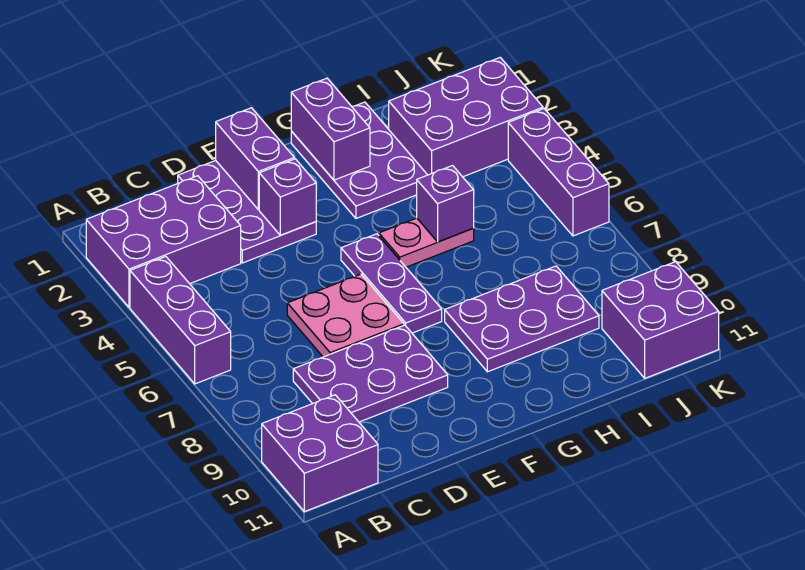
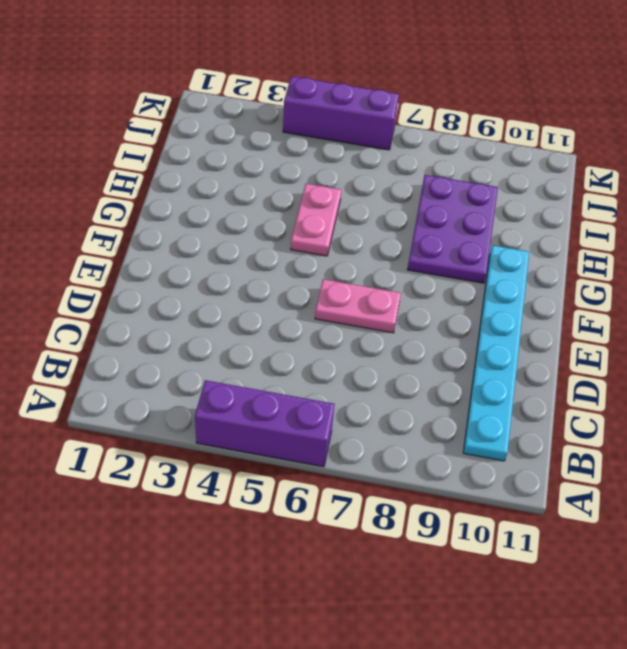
cyan plate B10:G10 level 1 -> purple brick A10:B11 level 1
pink plate E6:E7 level 1 -> pink plate D6:E7 level 1
none -> purple brick A2:C3 level 1
none -> purple plate C8:E9 level 1
none -> purple plate D1:E3 level 1

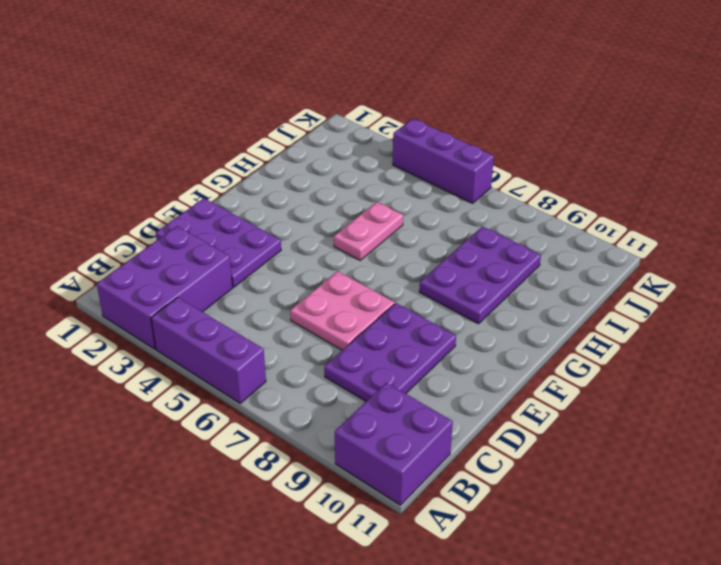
none -> purple plate F5:F7 level 1
none -> purple plate G1:H3 level 1
none -> purple brick I2:K3 level 1

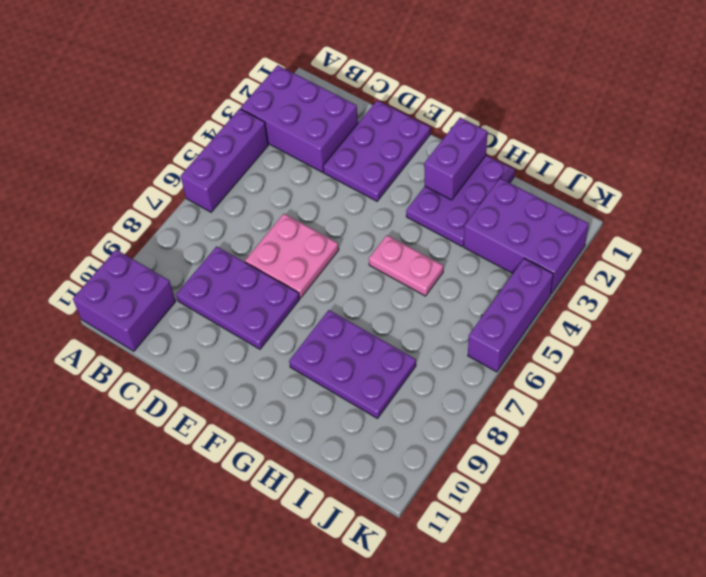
none -> purple plate F5:F7 level 1
none -> purple brick J10:K11 level 1
none -> purple brick E1:E2 level 2

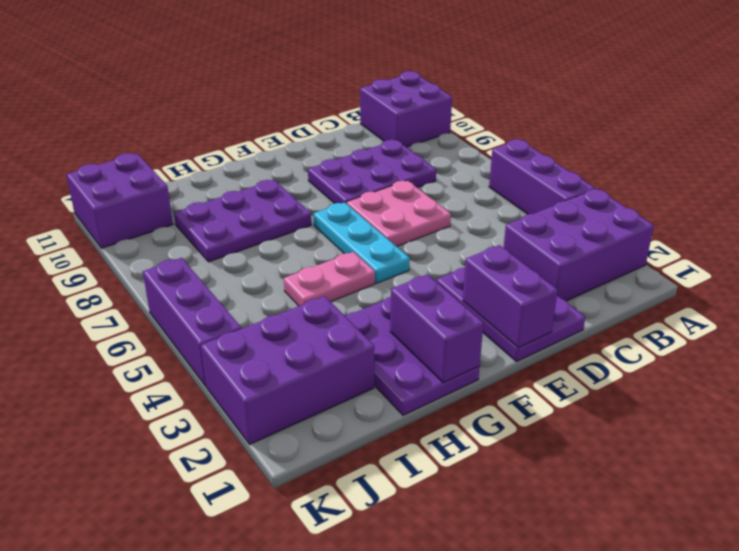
cyan plate F5:F7 level 1 -> purple plate F5:F7 level 1
none -> purple brick E3 level 2
none -> purple brick H5 level 2

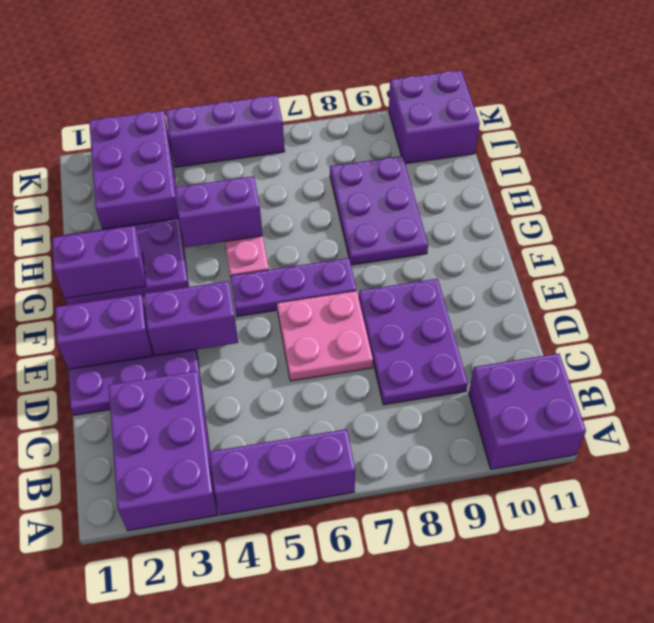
purple brick E3:E4 level 2 -> purple brick E3 level 2
purple brick H4:H5 level 2 -> purple brick H5 level 2

